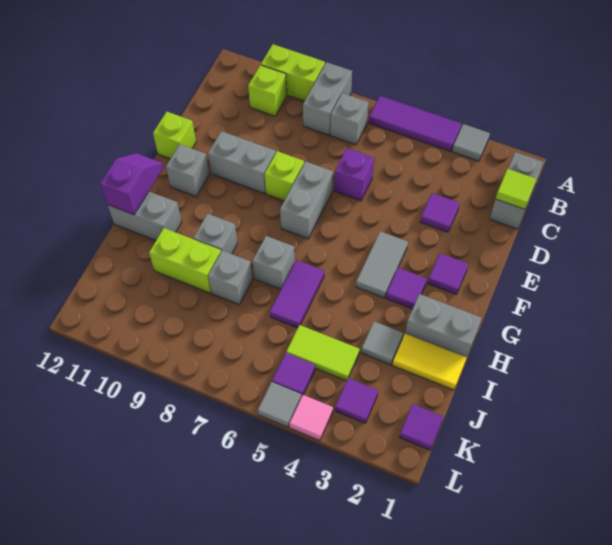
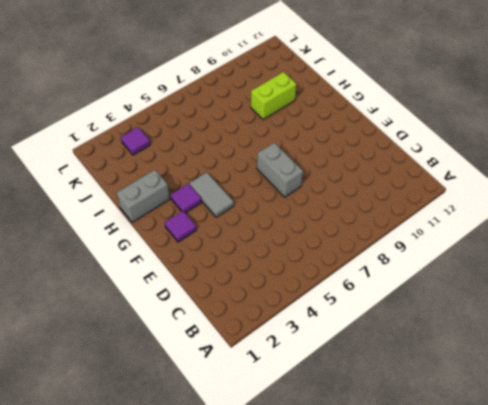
none -> grey tile A3 level 1
none -> purple tile A4:A6 level 1
none -> grey brick A8:B8 level 1
none -> lime brick A9:A10 level 1

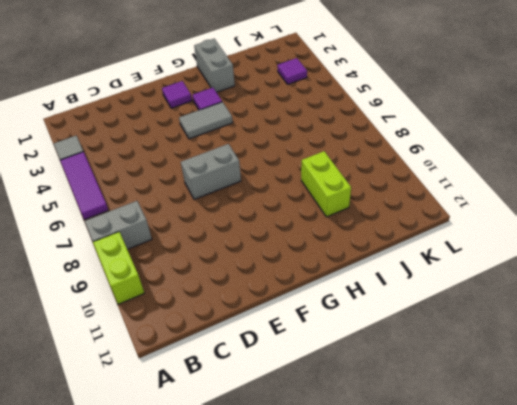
none -> grey brick B1:C1 level 1
none -> grey brick B7 level 1
none -> lime brick B10 level 1
none -> purple tile D3 level 1

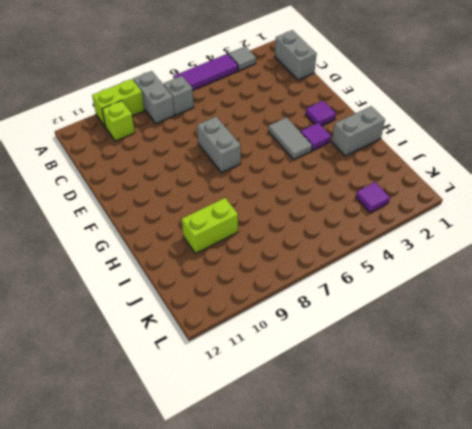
none -> purple tile D3 level 1
none -> purple brick D6 level 1
none -> lime brick E8 level 1
none -> grey brick E9:E10 level 1

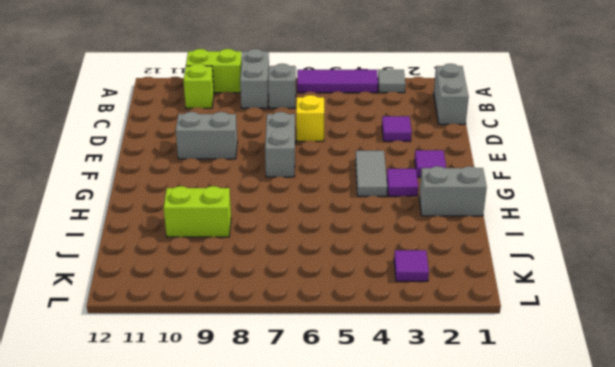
yellow brick D6 level 1 -> purple brick D6 level 1
none -> lime brick E8 level 1
none -> lime brick E12 level 1
none -> grey brick F11 level 1
none -> purple tile H6:I6 level 1

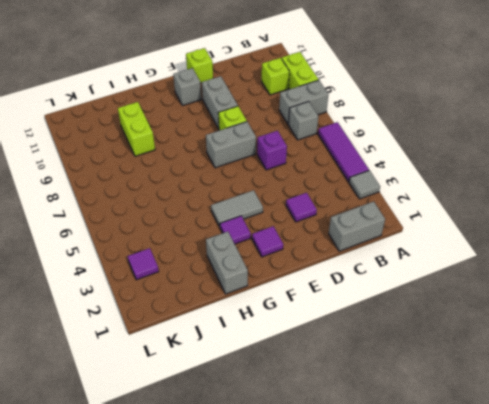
none -> purple tile H6:I6 level 1
none -> grey brick H7 level 1
none -> grey brick H9 level 1
none -> grey brick H11:H12 level 1

